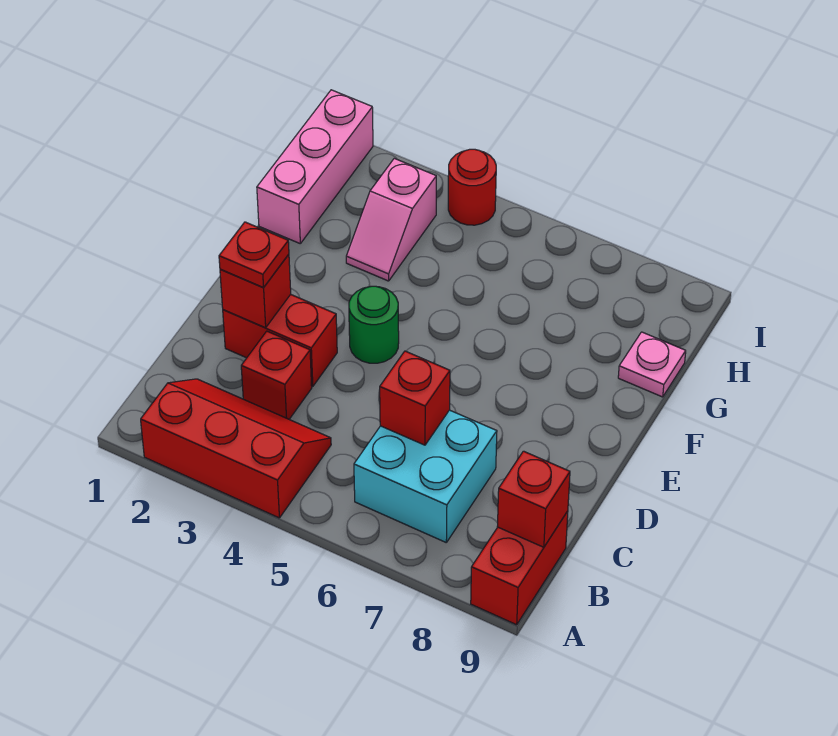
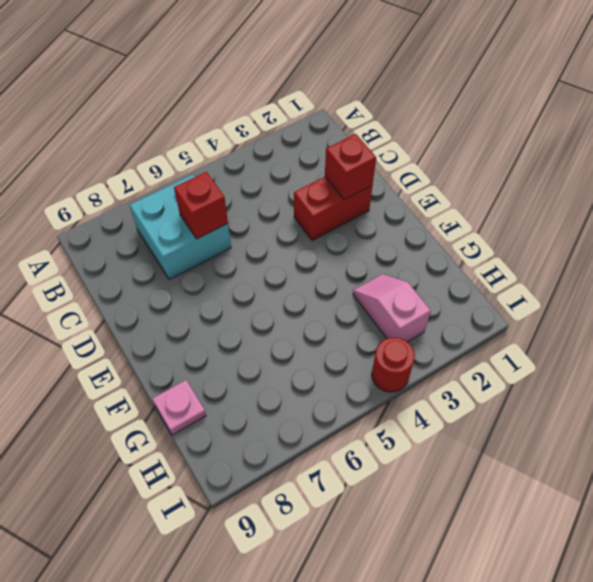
none -> red slope A2:B4 level 1 top A
none -> red brick A9:B9 level 1
none -> red brick C3 level 1

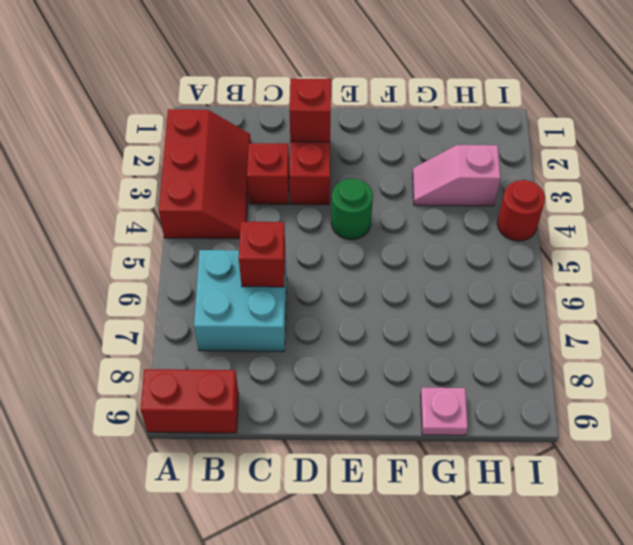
none -> pink brick G1:I1 level 1
none -> red brick B9 level 2
none -> red plate D2 level 3

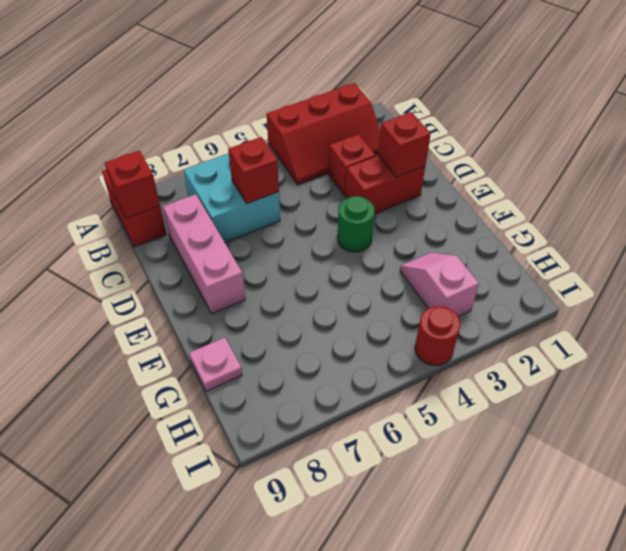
pink brick C8:E8 level 1 -> pink brick G1:I1 level 1
none -> red plate D2 level 3

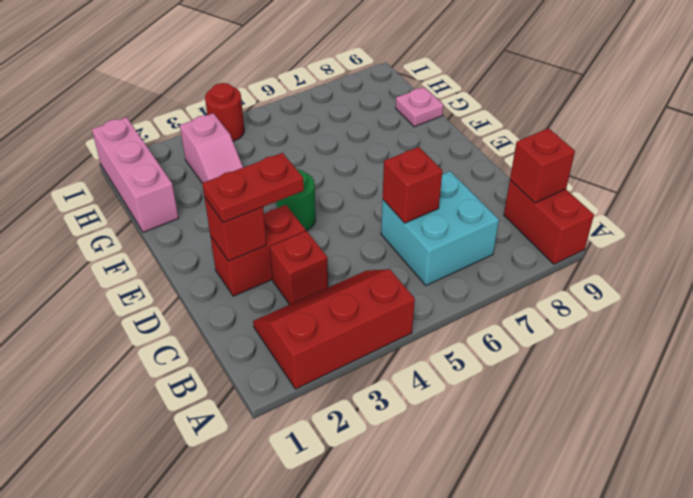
red plate D2:D3 level 3 -> red plate D2 level 3

